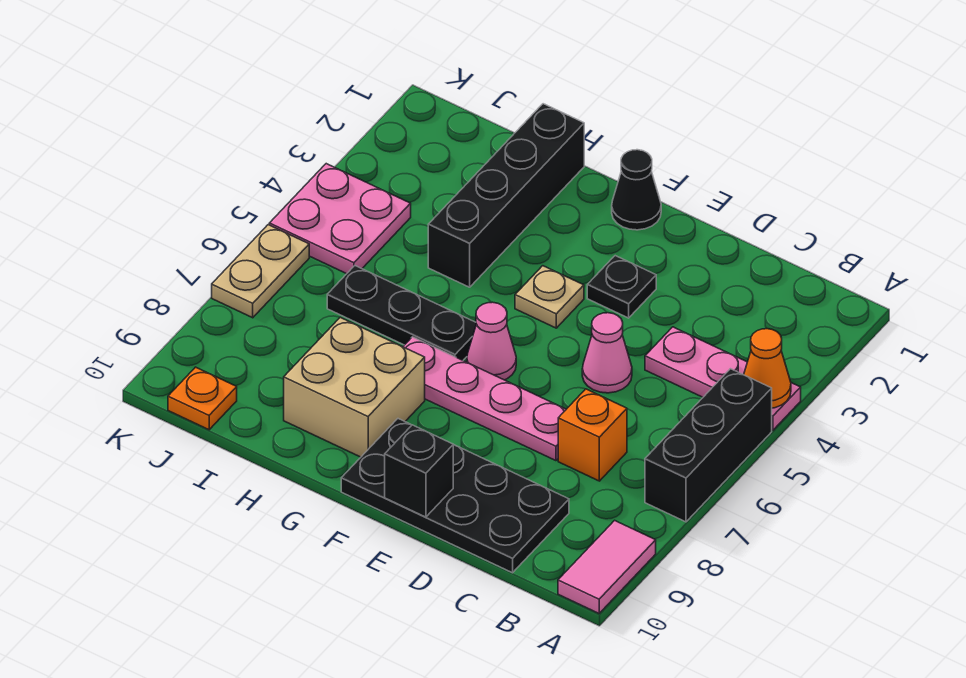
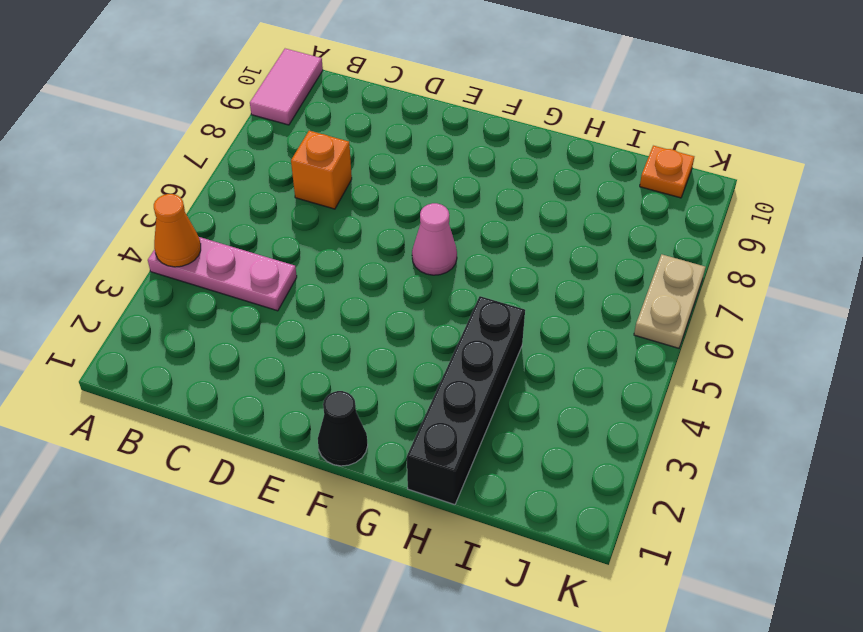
none -> black brick A5:A7 level 1
none -> black plate C9:F10 level 1
none -> pink cone D5 level 1

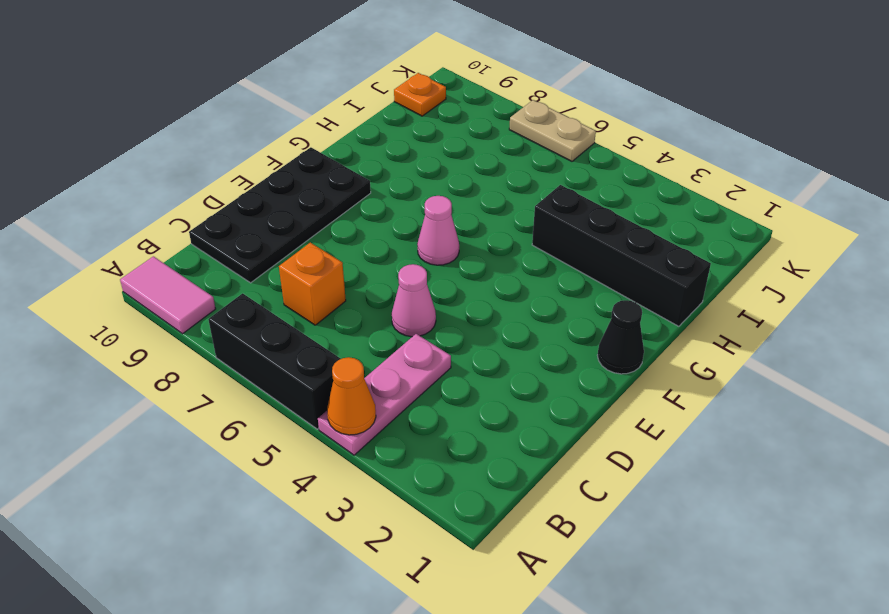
none -> pink plate D7:G7 level 1
none -> black plate E3 level 1
none -> tan plate F4 level 1

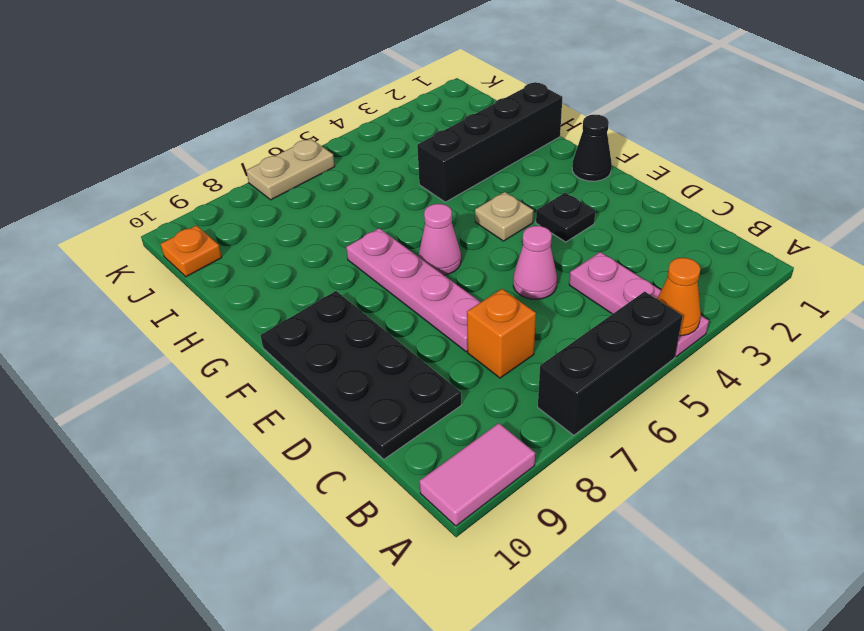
none -> black plate G6:I6 level 1
none -> tan brick G8:H9 level 1
none -> pink plate J4:K5 level 1

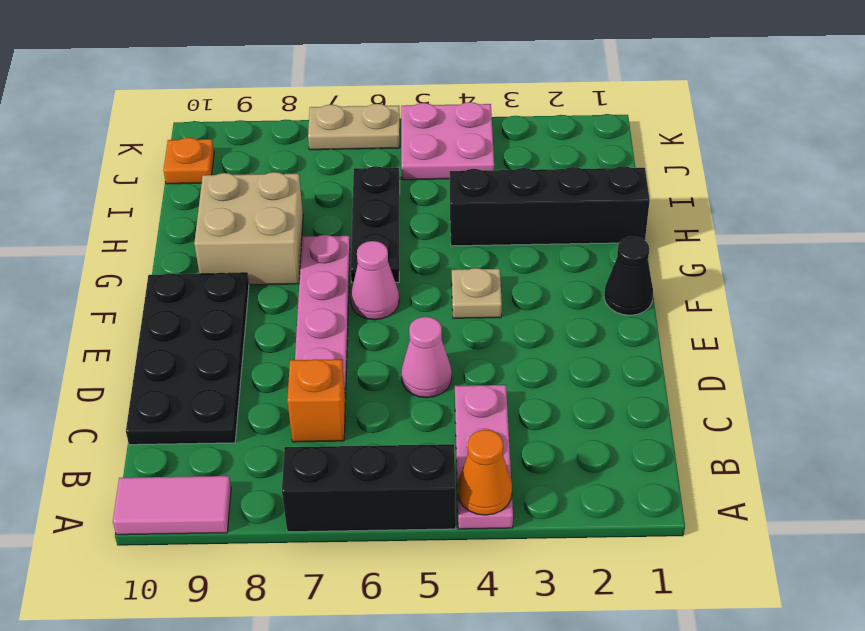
none -> black plate E3 level 1
none -> black brick E10 level 2

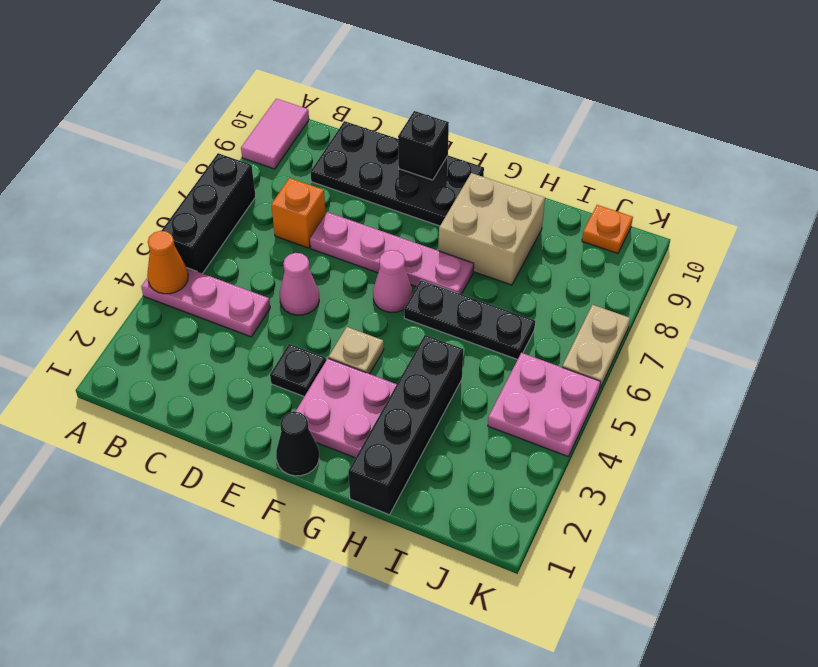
pink plate F2:G3 level 1 -> none

